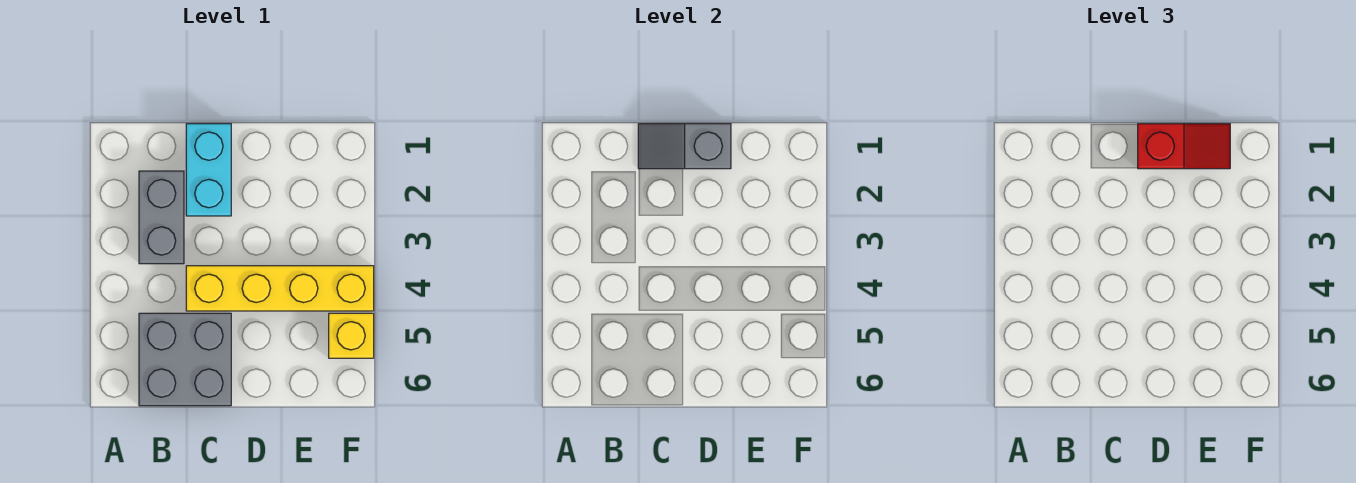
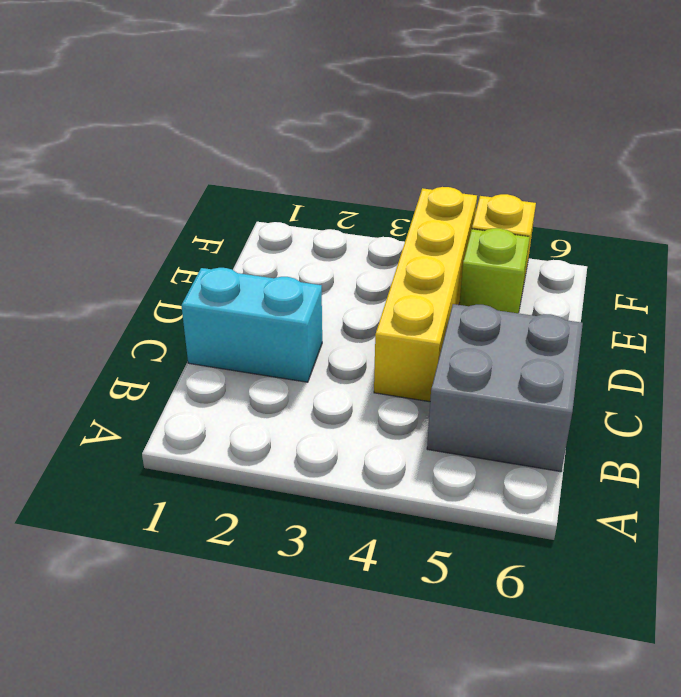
lime brick E5 level 1 -> none
none -> grey brick B2:B3 level 1
none -> grey slope C1:D1 level 2 top D

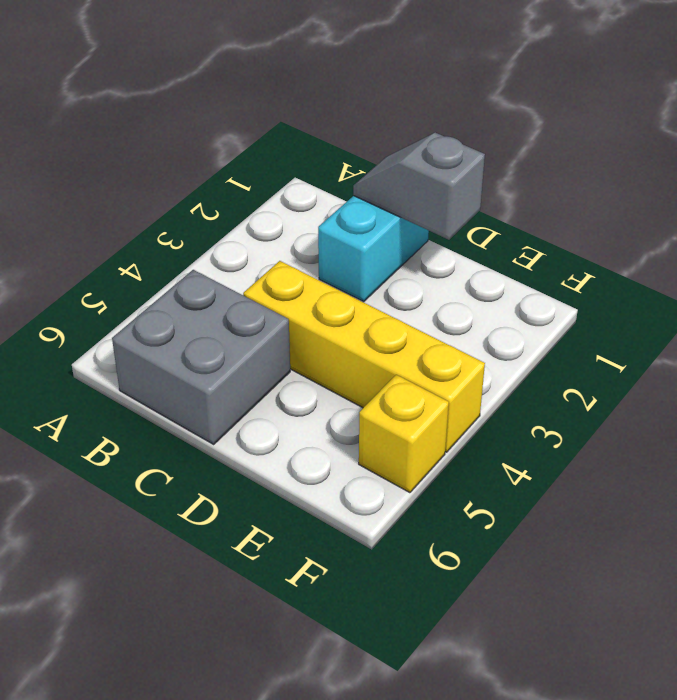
none -> grey brick B2:B3 level 1
none -> red slope D1:E1 level 3 top D

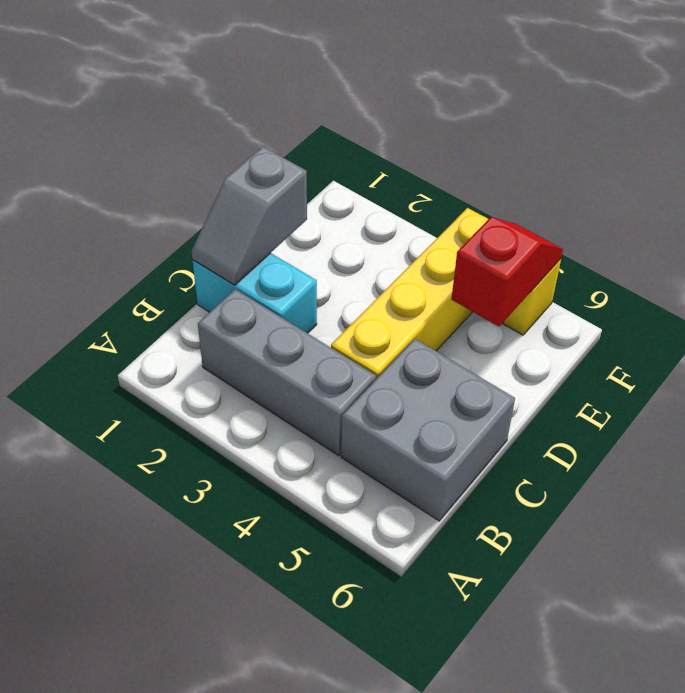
grey brick B2:B4 level 1 -> grey brick B2:B3 level 1
red slope E5:F5 level 2 top E -> red slope D1:E1 level 3 top D

